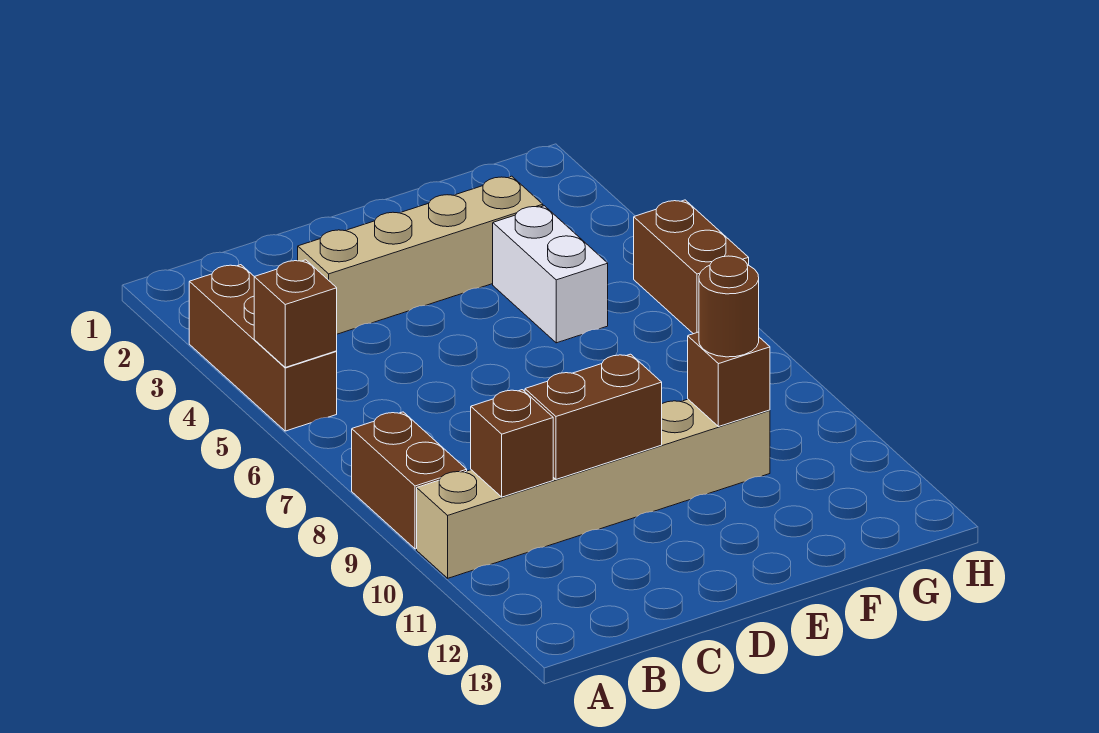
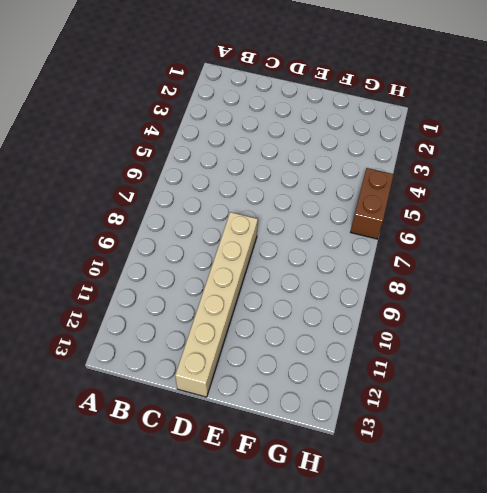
tan brick D8:D13 level 1 -> tan brick A10:F10 level 1
none -> brown brick A3:A5 level 1
none -> brown brick A8:A9 level 1

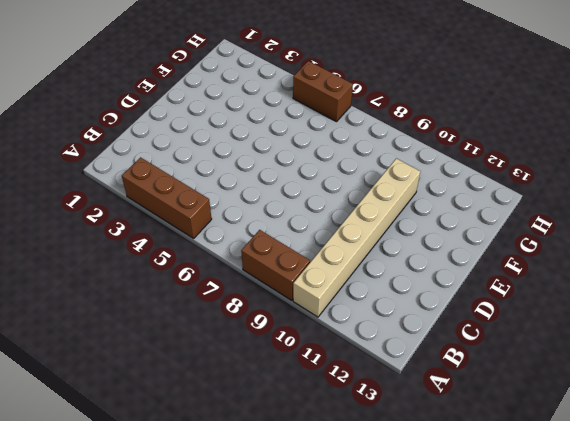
none -> tan brick C3:F3 level 1
none -> white brick F4:F5 level 1

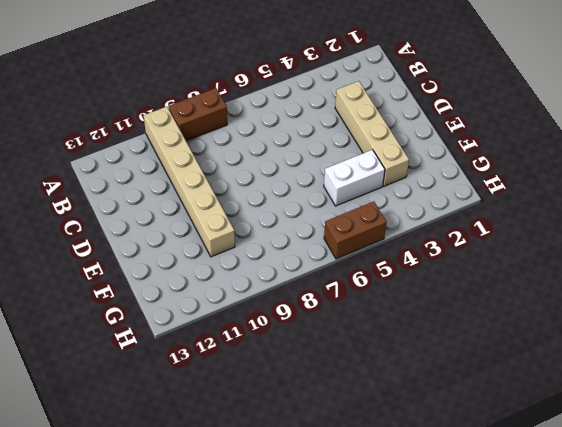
none -> brown brick A3:A5 level 1
none -> brown brick A5 level 2

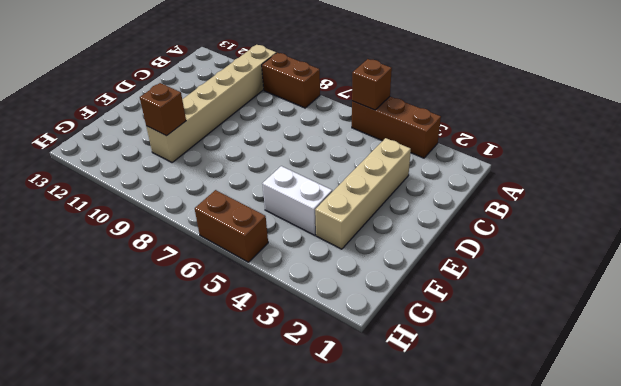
none -> brown brick B10 level 2
none -> brown brick C10:D10 level 2

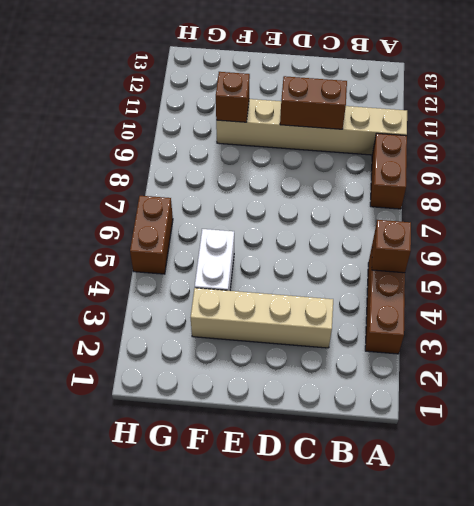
none -> brown brick B10 level 2
none -> brown round brick F10 level 3

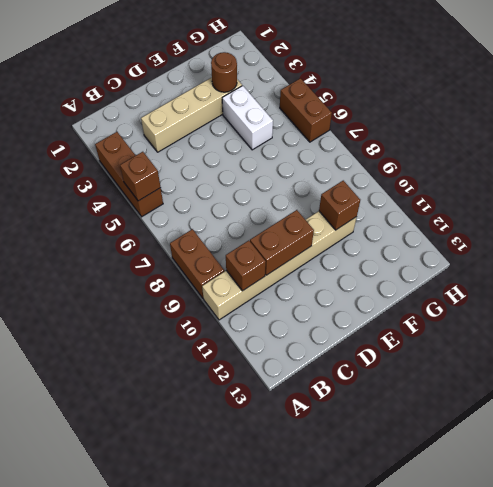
brown round brick F3 level 2 -> brown round brick F10 level 3

